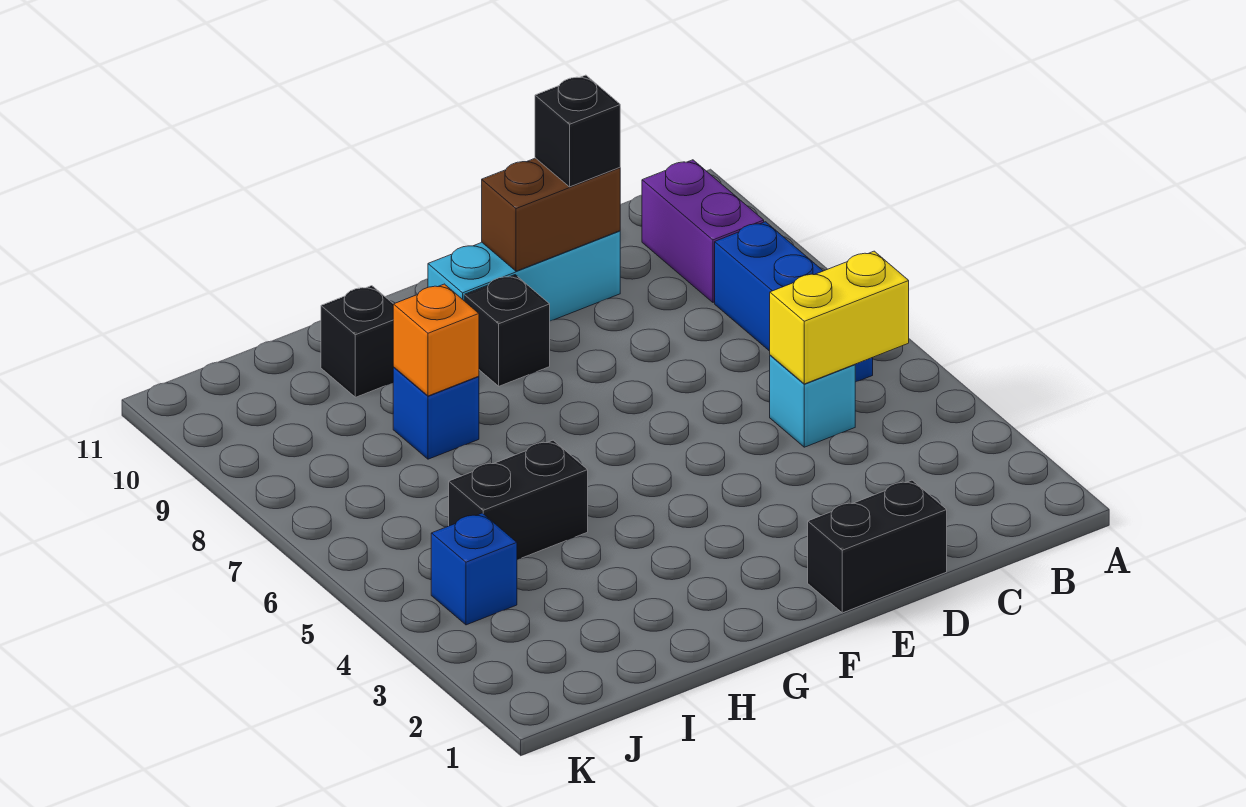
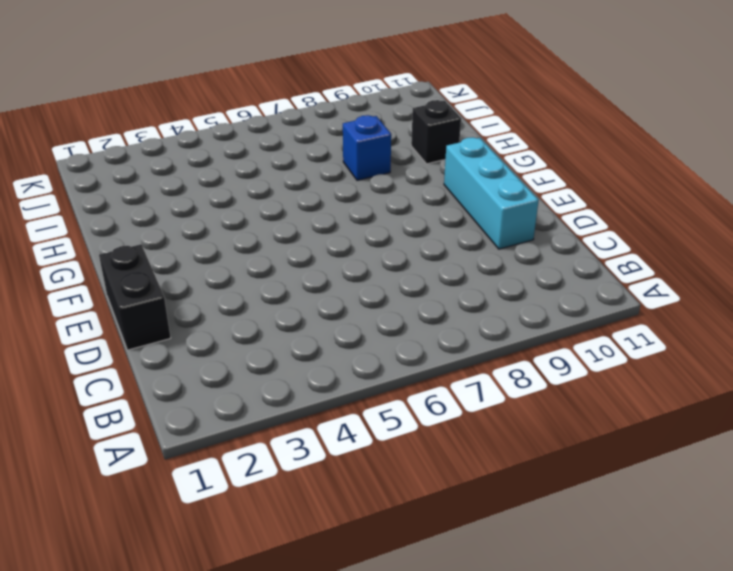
none -> blue brick B6:B8 level 1
none -> purple brick B9:B10 level 1
none -> cyan brick C5 level 1

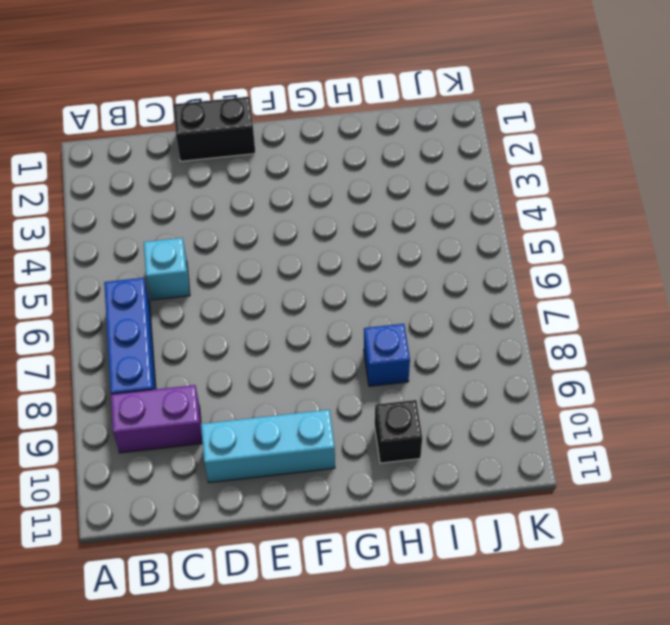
purple brick B9:C9 level 1 -> purple brick B9:B10 level 1
none -> black brick F9 level 1
none -> black brick H5:I5 level 1
none -> blue brick J4 level 1

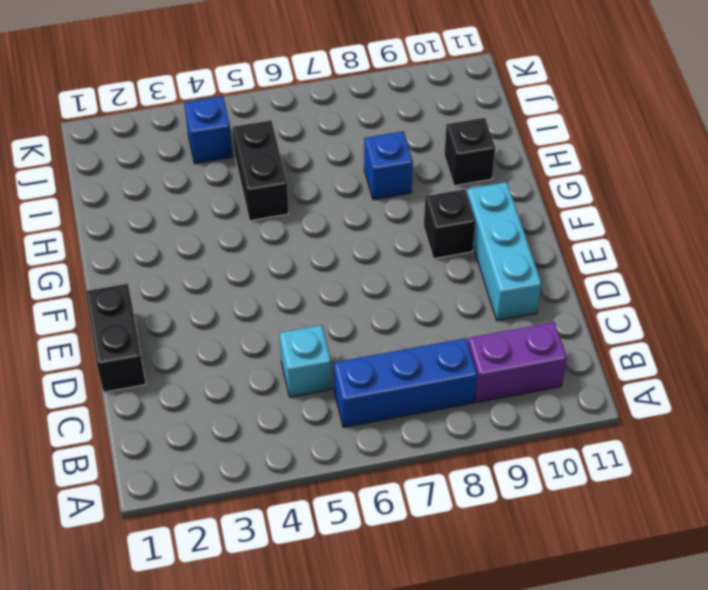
none -> yellow brick B5:C5 level 2
none -> brown brick D10:E10 level 2
none -> orange brick H8 level 2

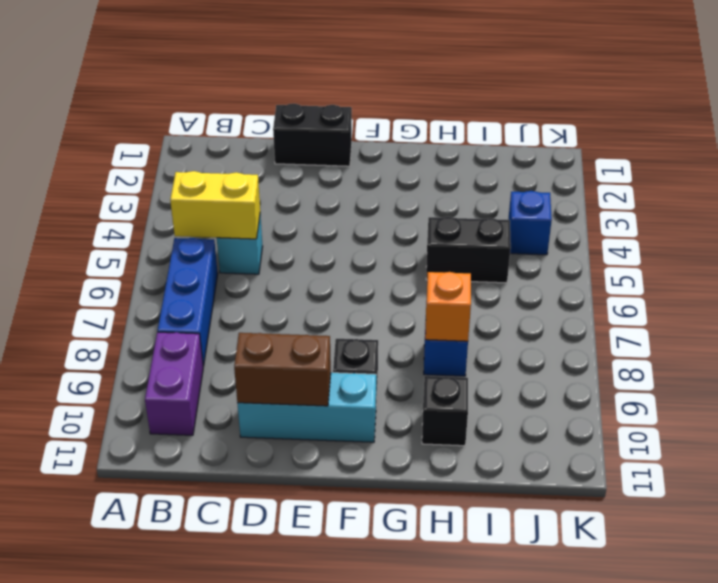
none -> black brick D10 level 3

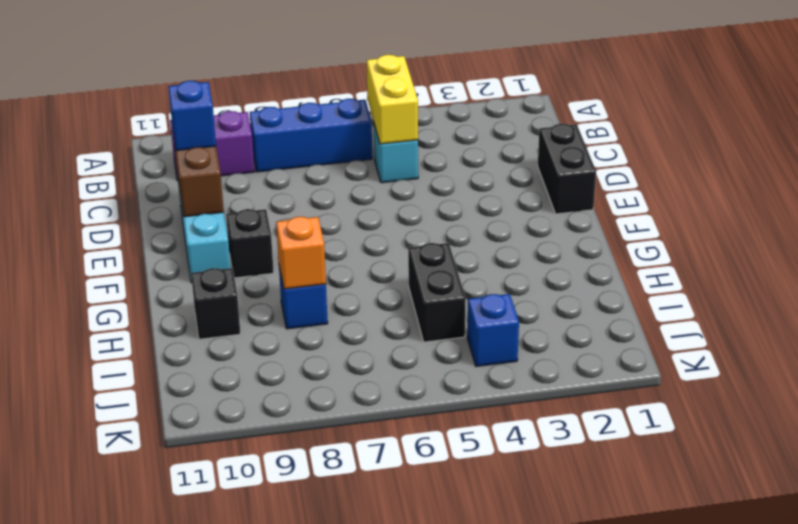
blue brick D10 level 3 -> black brick D10 level 3

